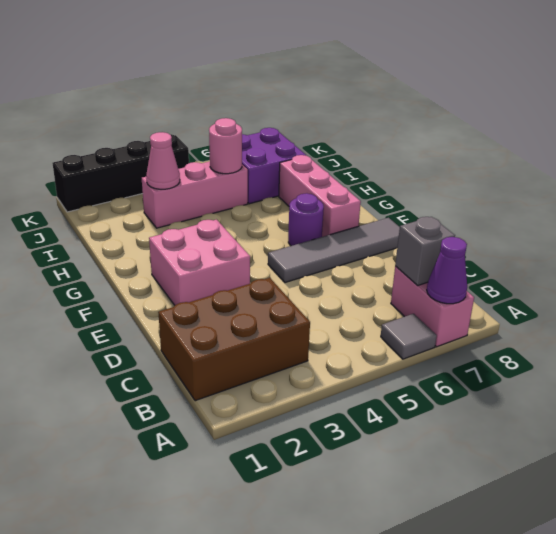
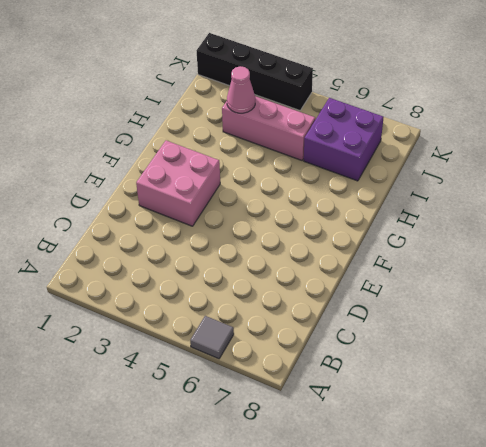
none -> pink brick A7:B7 level 1
none -> brown brick B1:C3 level 1
none -> grey tile E5:E8 level 1

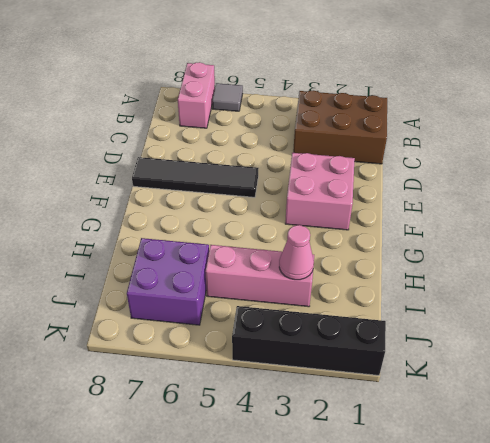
black tile E5:E8 level 1 -> grey tile E5:E8 level 1
none -> purple round brick F6 level 1
none -> pink brick F7:H7 level 1
none -> purple cone A7 level 2

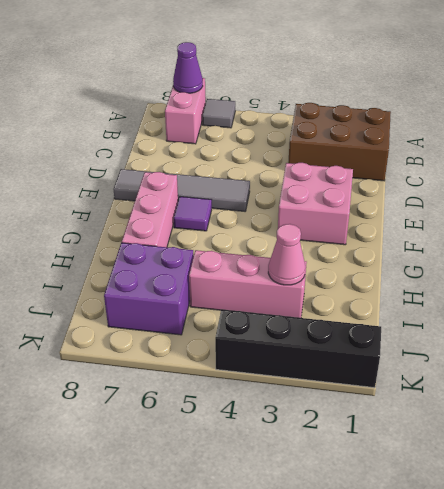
purple tile F6 level 1 -> purple round brick F6 level 1
none -> grey brick B7 level 2
none -> pink round brick I5 level 2

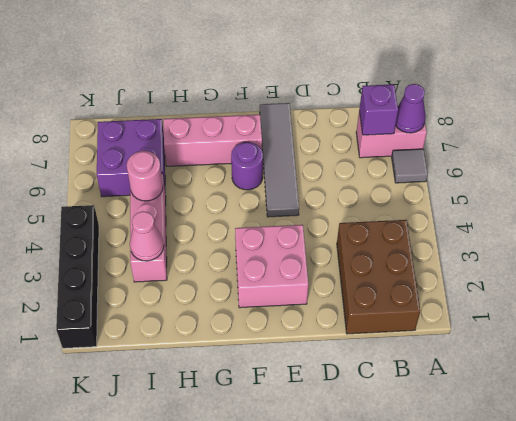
purple brick B7 level 2 -> grey brick B7 level 2

